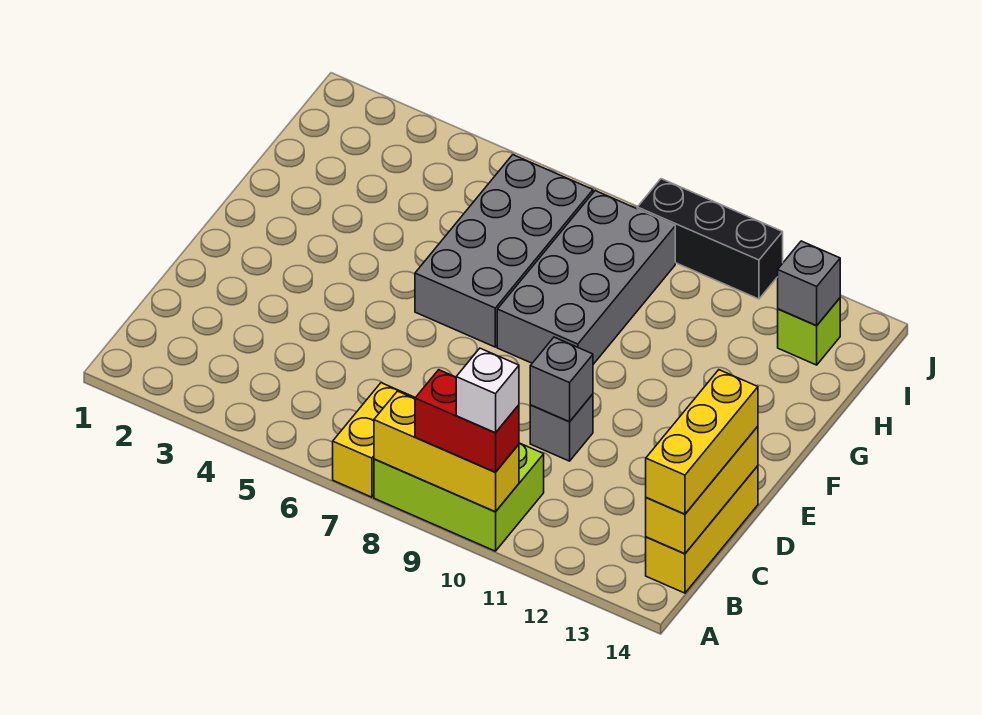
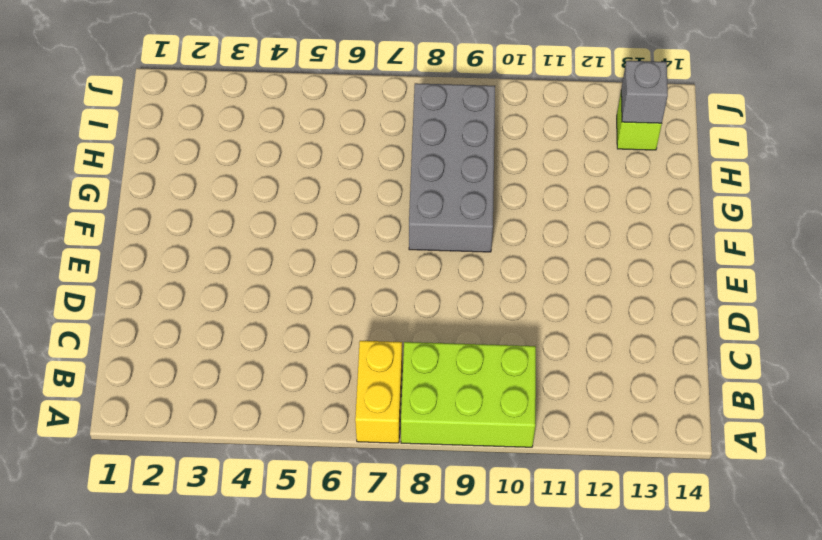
none -> yellow brick B14:D14 level 1
none -> grey brick D10 level 1
none -> grey brick F6:I7 level 1

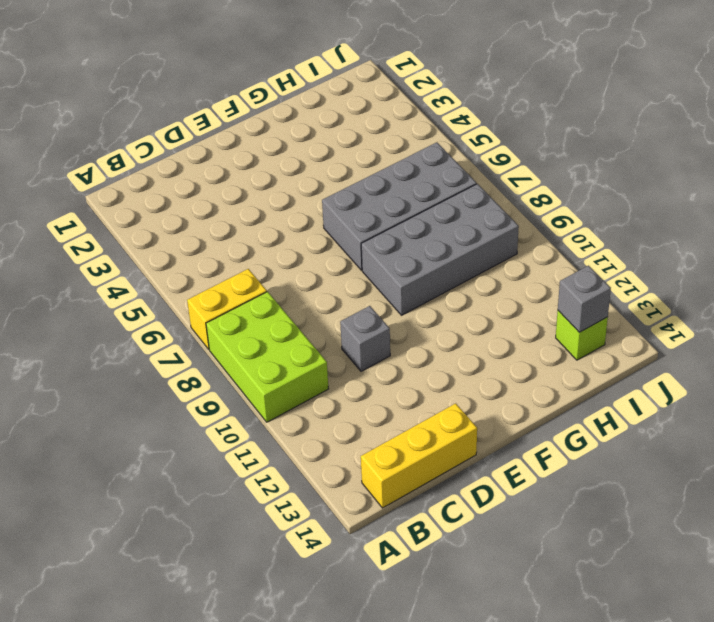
none -> black brick J9:J11 level 1
none -> yellow brick A8:A10 level 2
none -> yellow brick B14:D14 level 2

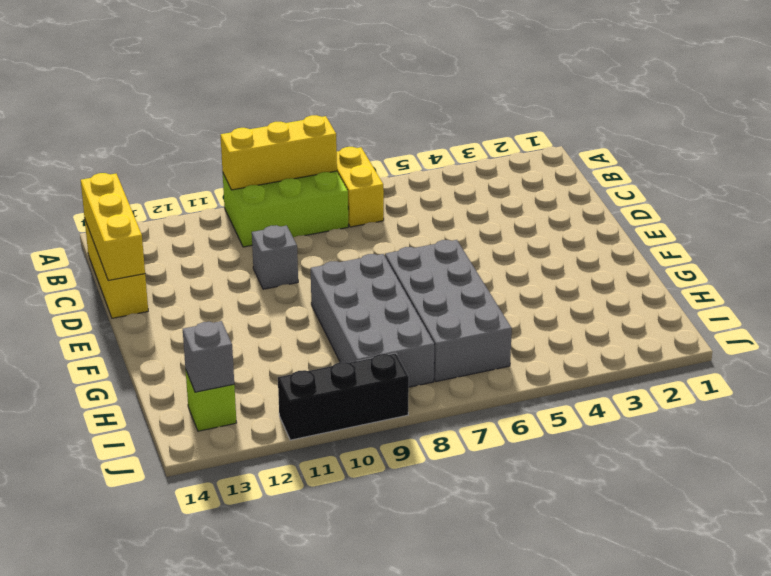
none -> grey brick D10 level 2
none -> red brick A9:A10 level 3
none -> yellow brick B14:D14 level 3

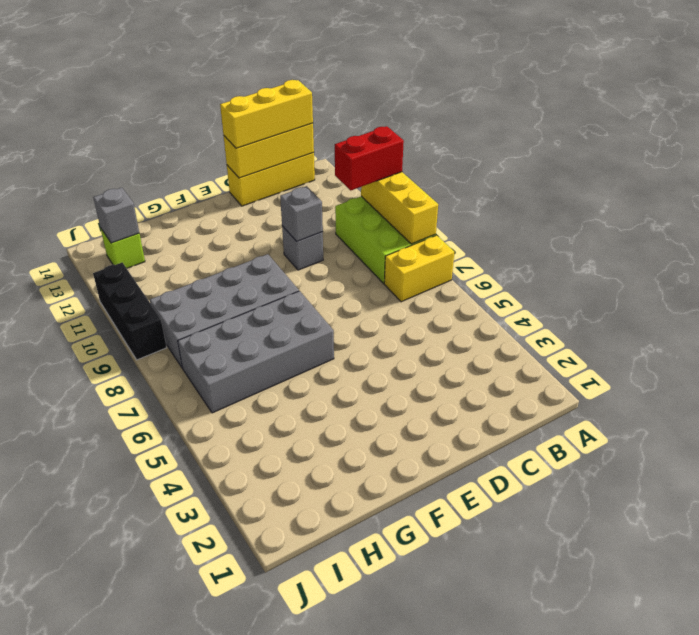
red brick A10:B10 level 3 -> red brick A9:A10 level 3
none -> white brick A10 level 4

